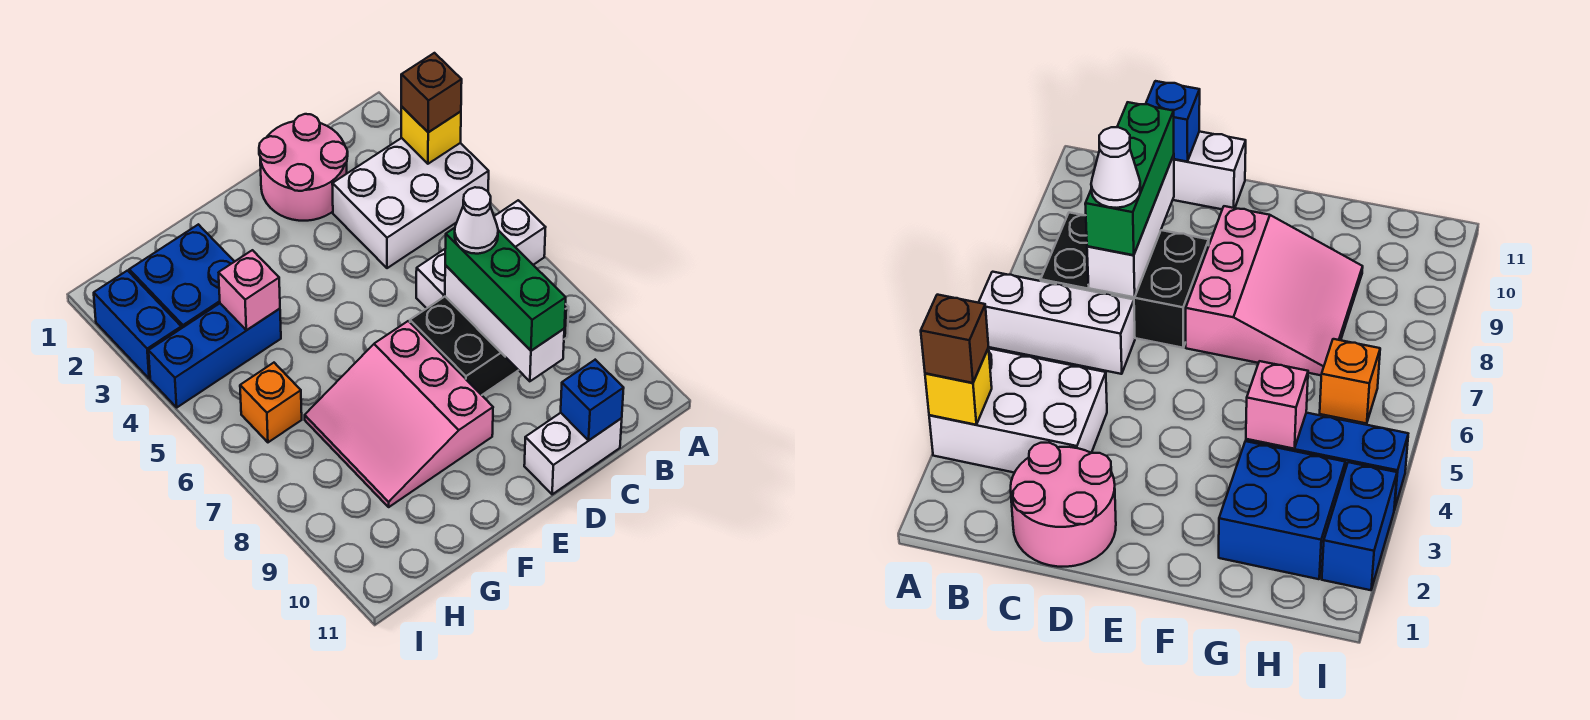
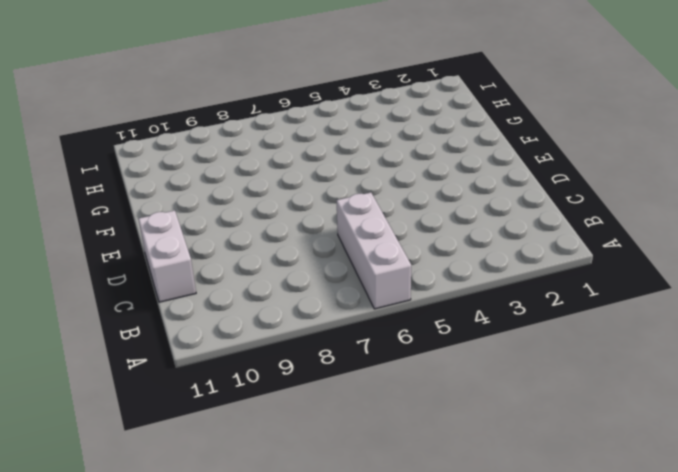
none -> white brick A3:C4 level 1
none -> black brick B7:D8 level 1
none -> pink round brick C1:D2 level 1

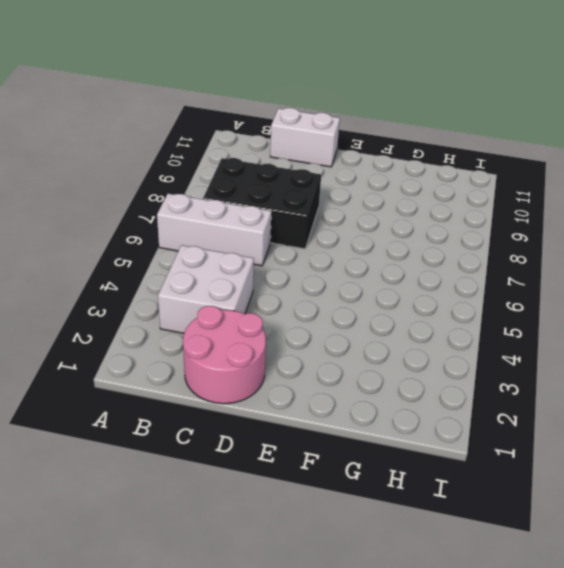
white brick B3:C4 level 1 -> white brick A3:C4 level 1
none -> pink slope E7:G9 level 1 top E
none -> blue brick G2:H3 level 1
none -> blue brick G4:I4 level 1

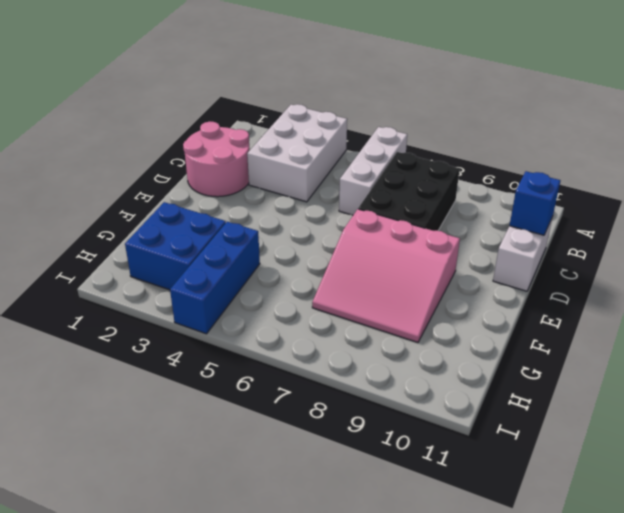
none -> orange brick H6 level 1
none -> blue brick I2:I3 level 1
none -> yellow brick A3 level 2

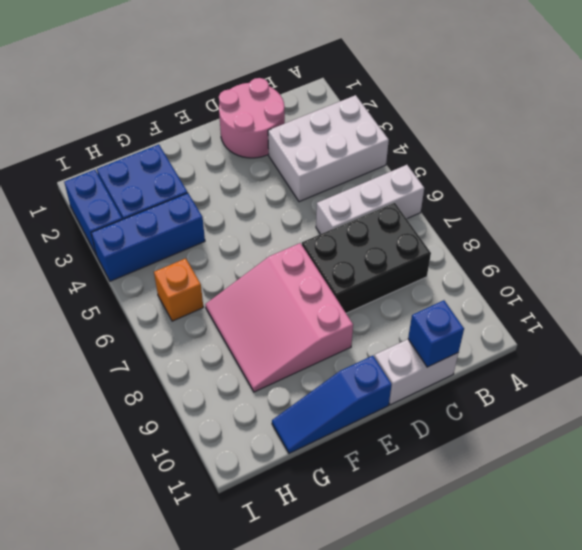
blue slope E11:G11 level 1 top E -> none
none -> yellow brick A3 level 2
none -> white brick C7:C9 level 2
none -> pink brick G4 level 2

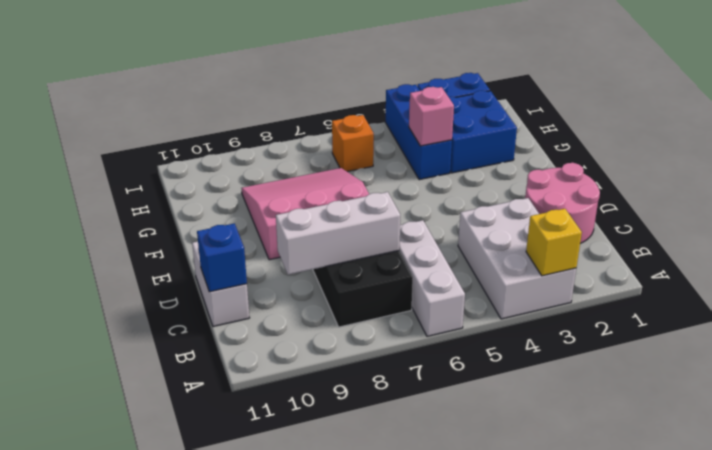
none -> brown brick A3 level 3
none -> green brick C7:C9 level 3
none -> white cone C7 level 4

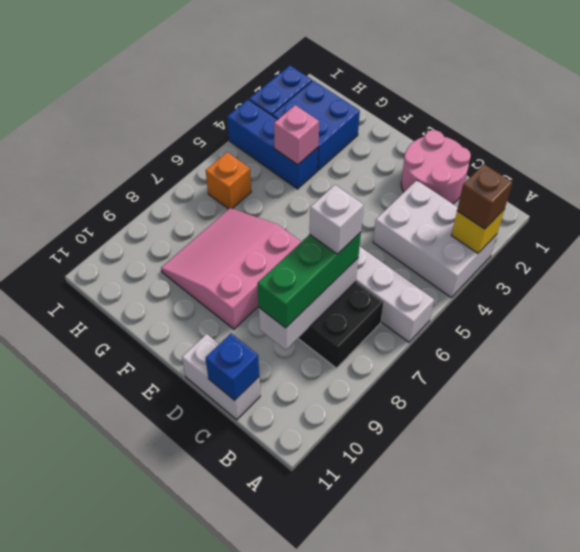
white brick C7 level 4 -> white cone C7 level 4

